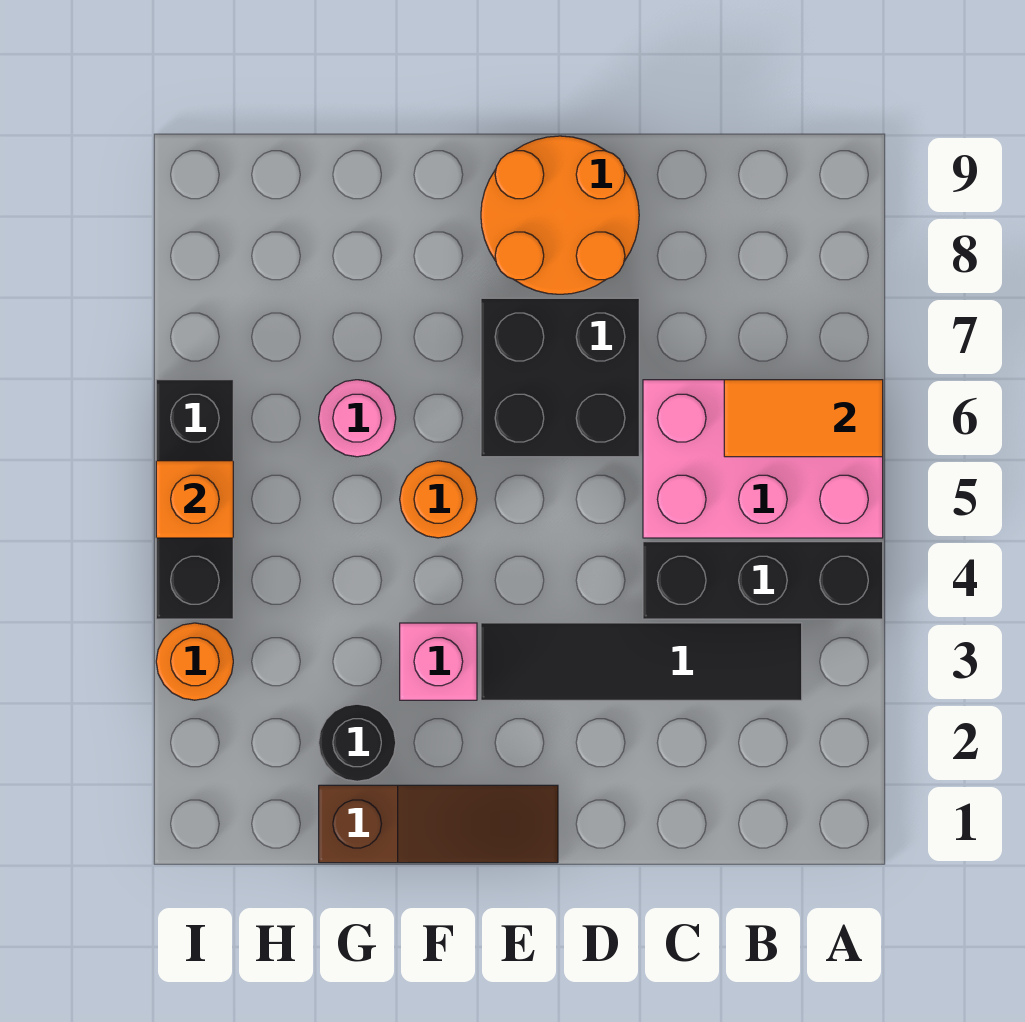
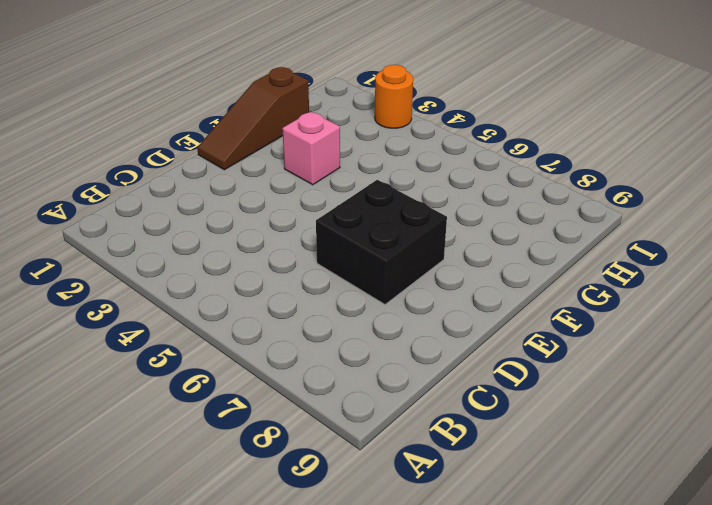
none -> black brick A4:C4 level 1
none -> pink brick A5:C6 level 1
none -> black tile B3:E3 level 1

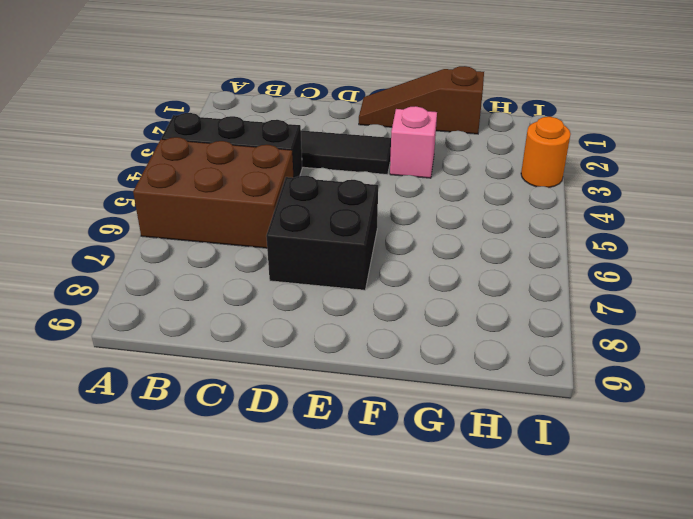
brown brick A5:C6 level 1 -> pink brick A5:C6 level 1
none -> orange round brick D8:E9 level 1
none -> orange round brick F5 level 1
none -> black round brick G2 level 1

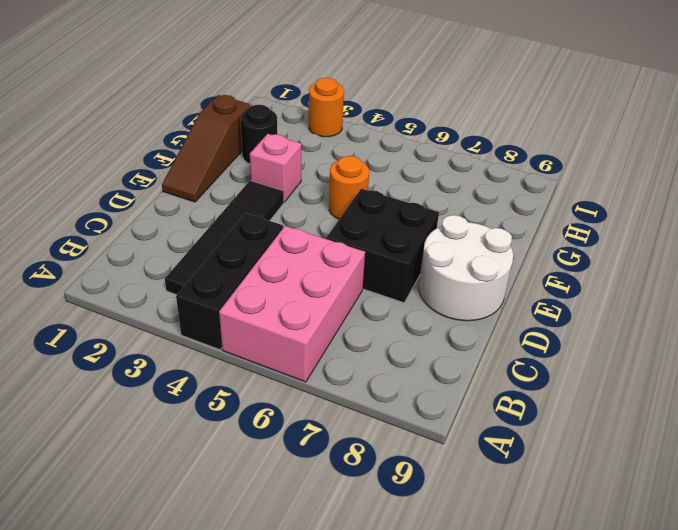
white round brick D8:E9 level 1 -> orange round brick D8:E9 level 1
none -> pink round brick G6 level 1
none -> black brick I4:I6 level 1
none -> orange tile A6:B6 level 2

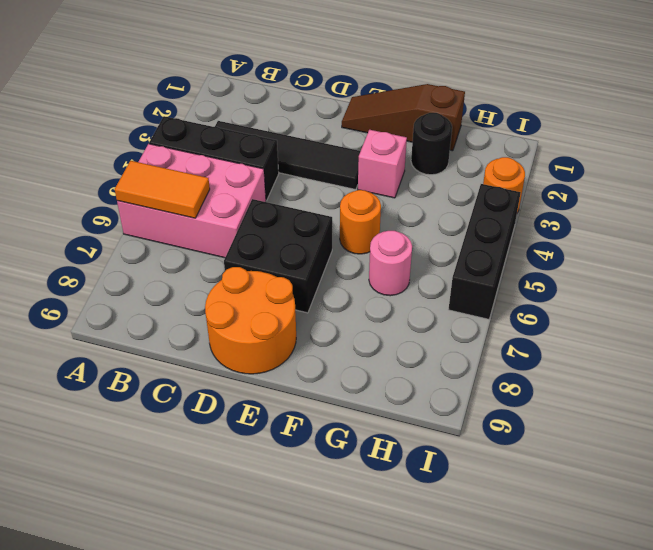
none -> orange brick I5 level 2

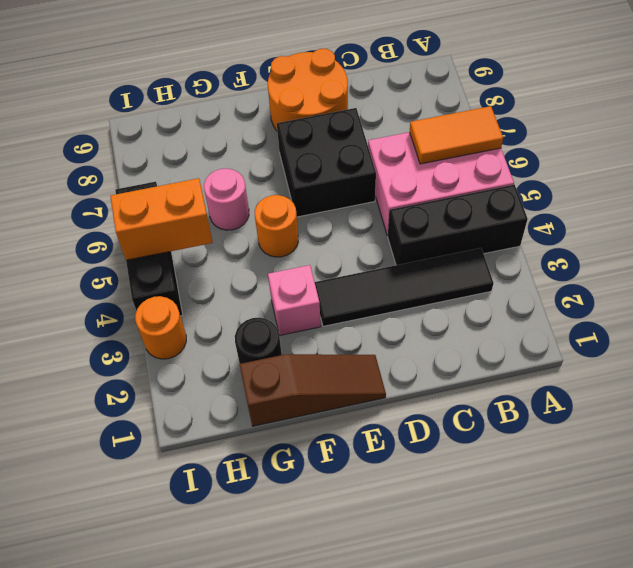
orange brick H5:I5 level 2 -> orange brick I5 level 2

